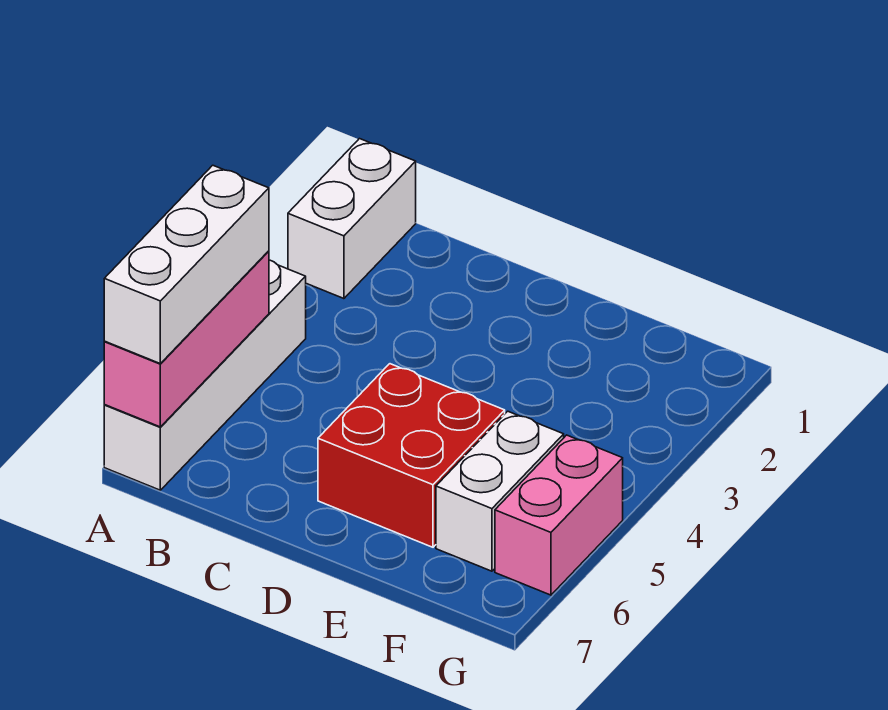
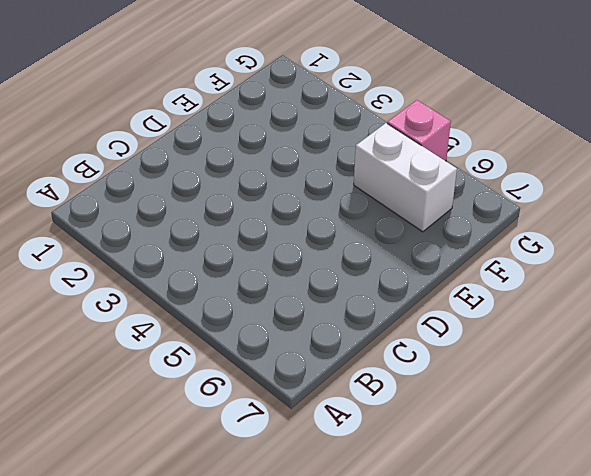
pink brick G5 level 1 -> pink brick G5:G6 level 1
none -> white brick A1:A2 level 1
none -> white brick A4:A7 level 1

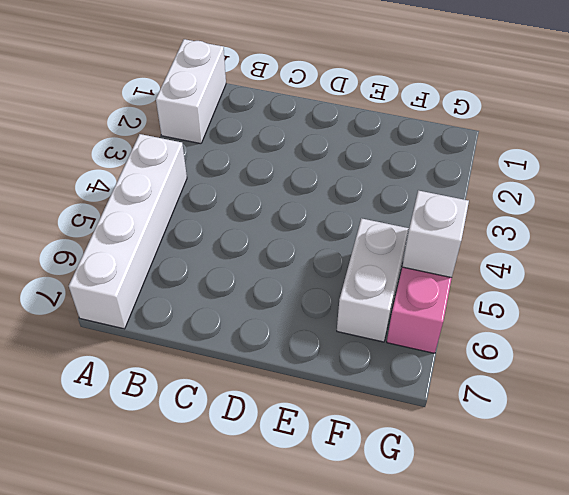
white brick G5 level 2 -> none
none -> red brick D5:E6 level 1
none -> pink brick A5:A7 level 2

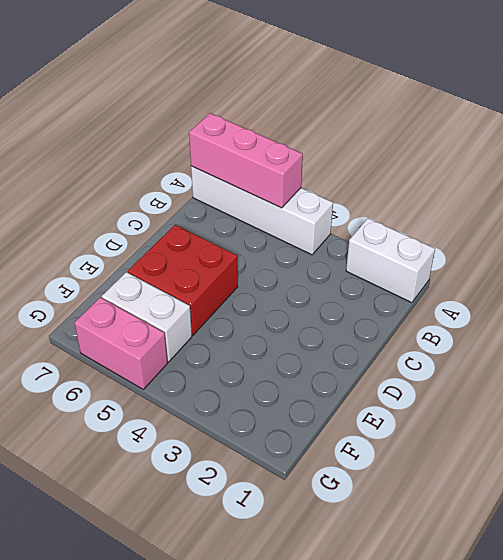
none -> white brick A5:A7 level 3

